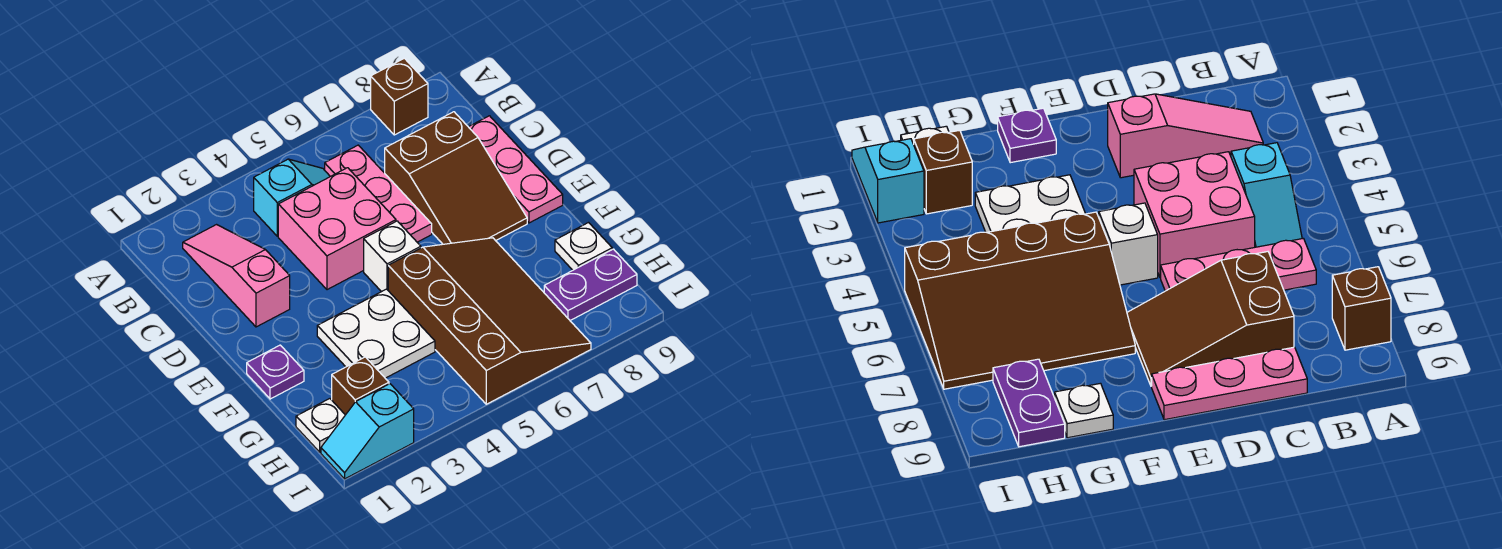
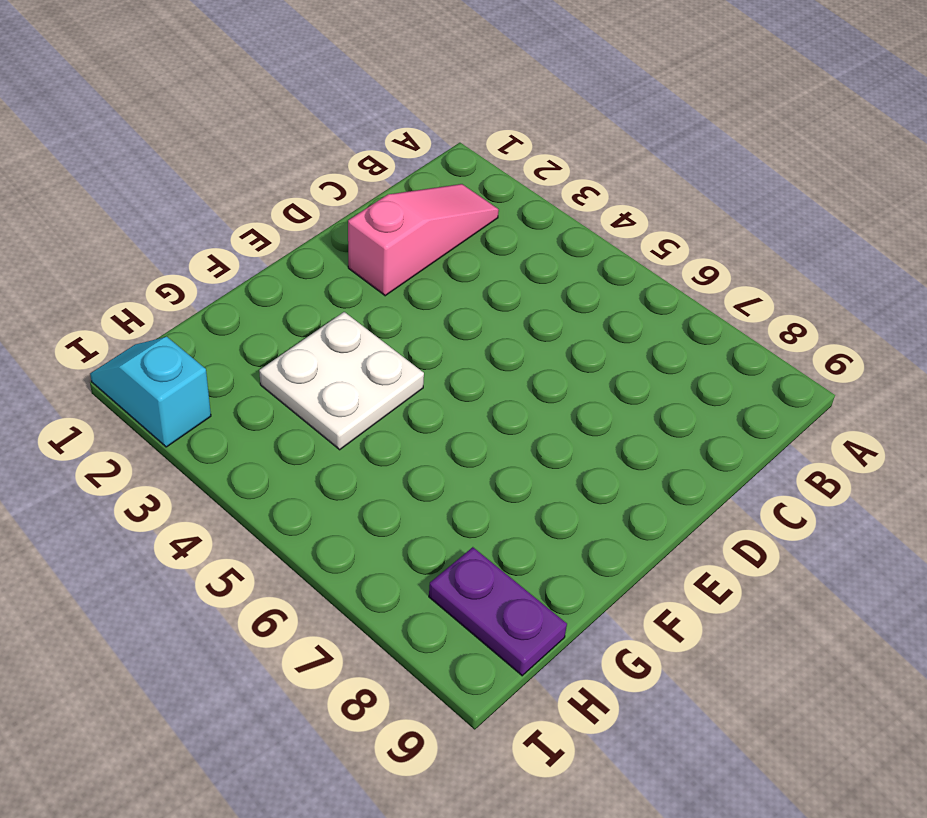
none -> brown brick A8 level 1
none -> cyan slope B4:B5 level 1 top 4
none -> pink plate B6:D6 level 1

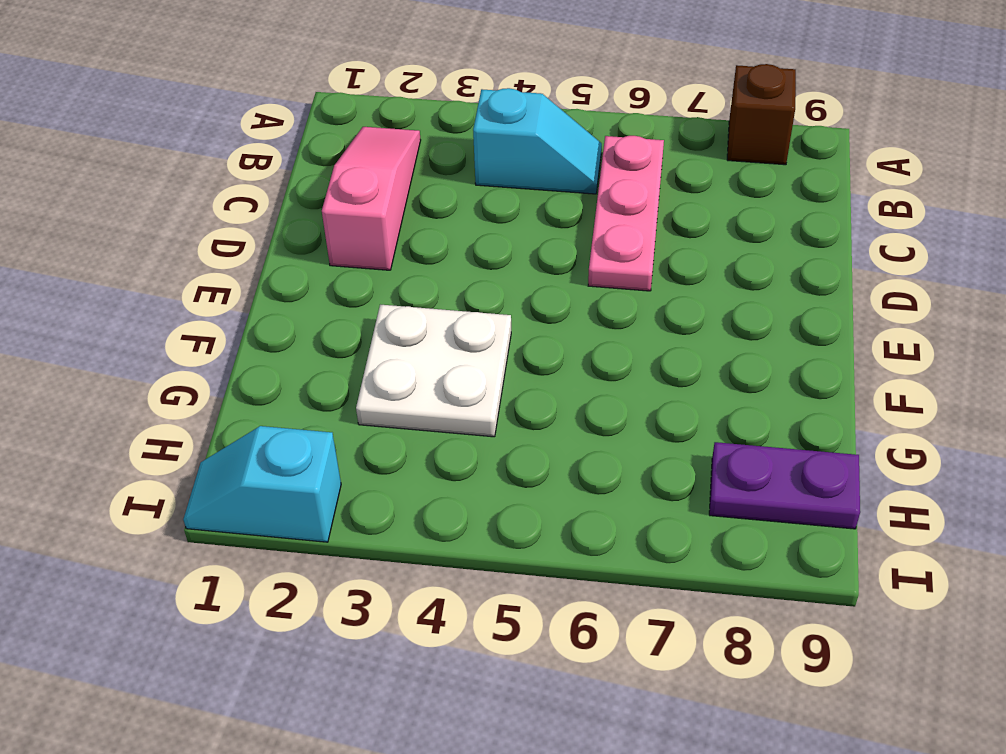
none -> pink brick C4:D5 level 1
none -> brown slope C7:E8 level 1 top C
none -> pink plate C9:E9 level 1

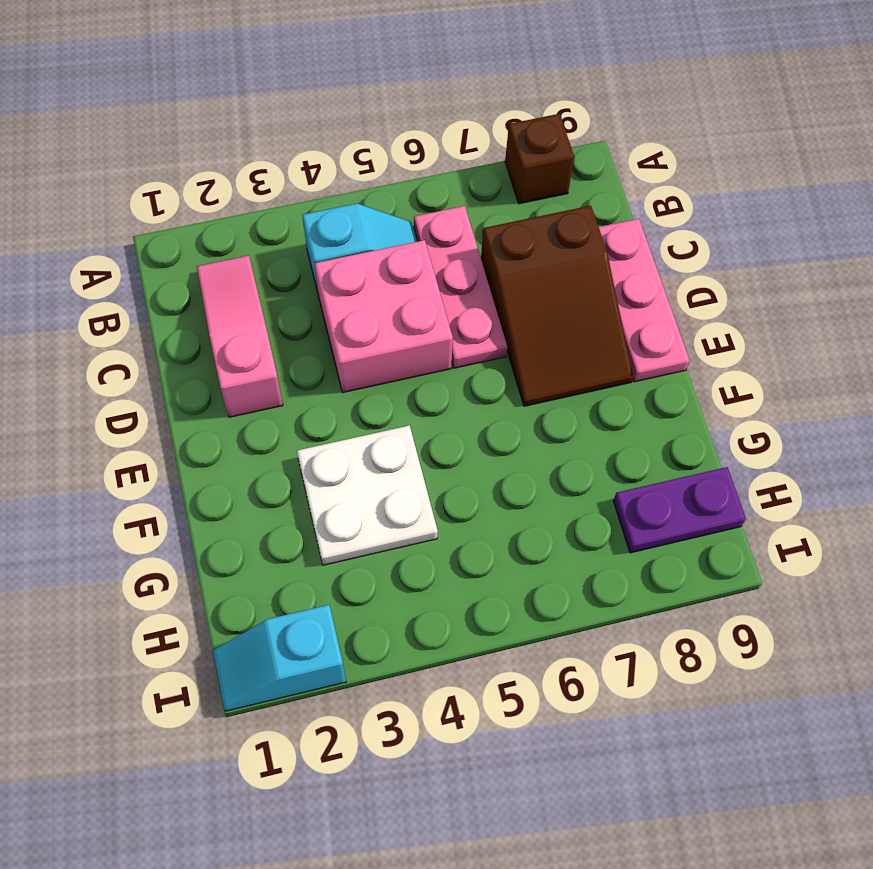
none -> white brick E5 level 1
none -> purple plate F1 level 1
none -> brown slope F5:I7 level 1 top 5

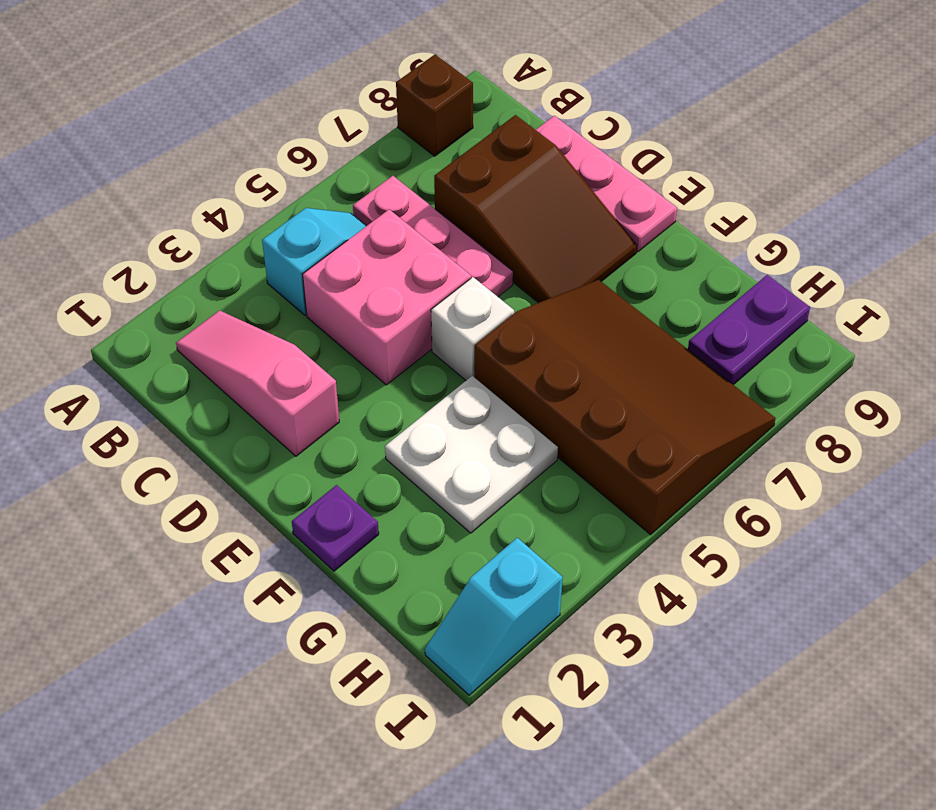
none -> white plate G9 level 1
none -> white plate H1 level 1
none -> brown brick H2 level 1

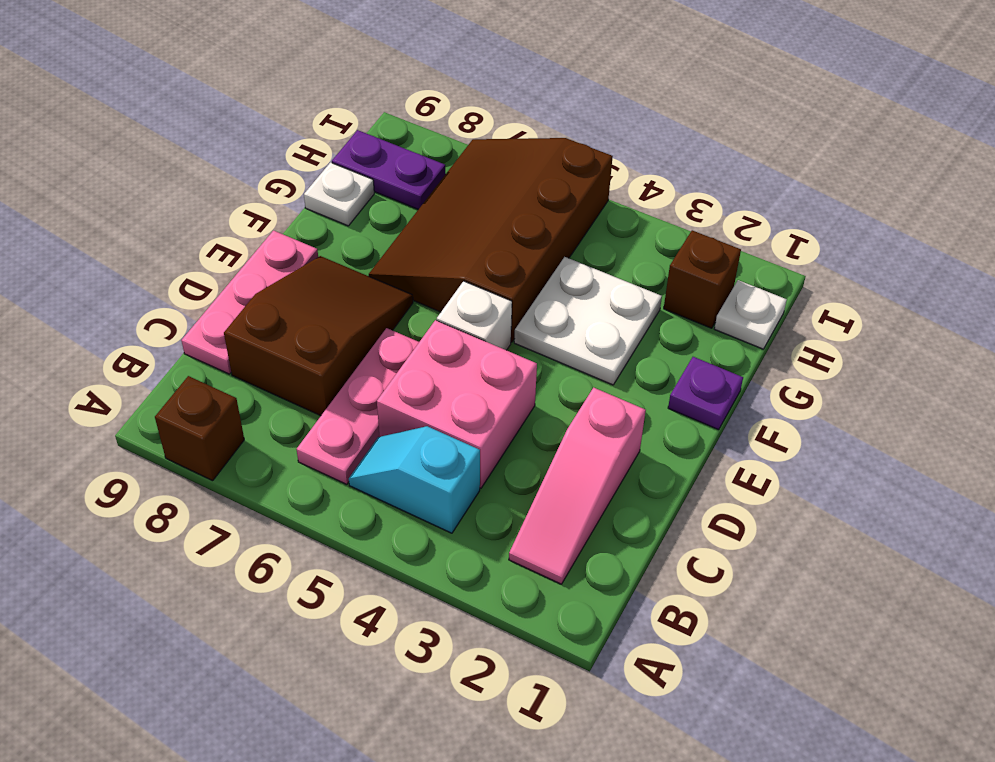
none -> cyan slope I1:I2 level 1 top 2

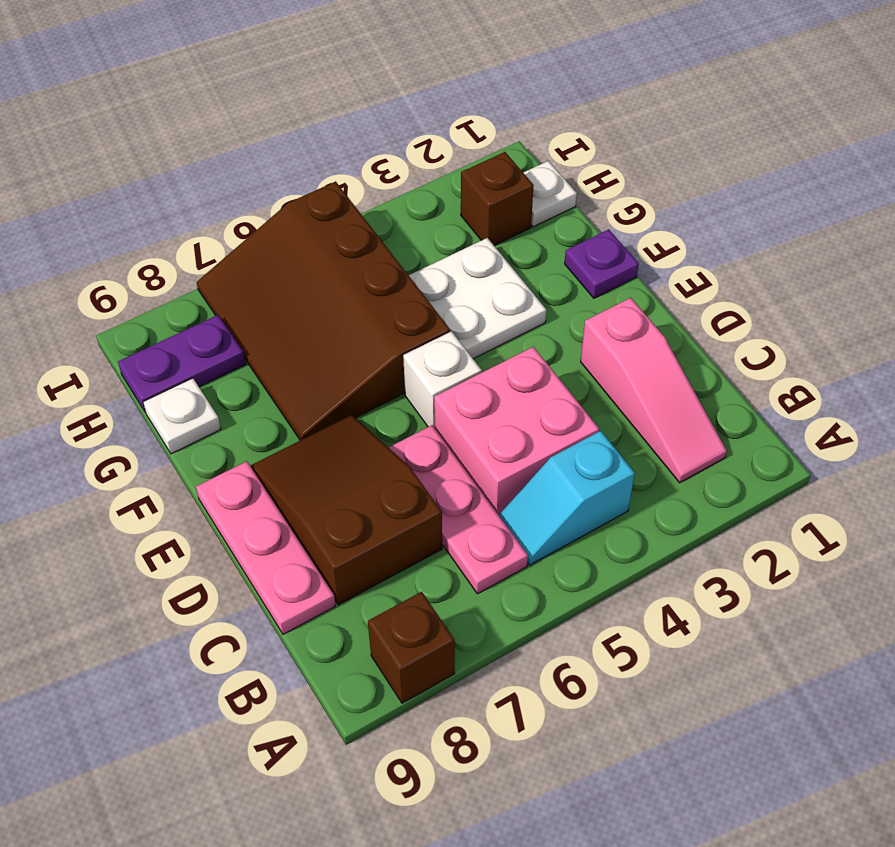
none -> cyan slope I1:I2 level 1 top 2

